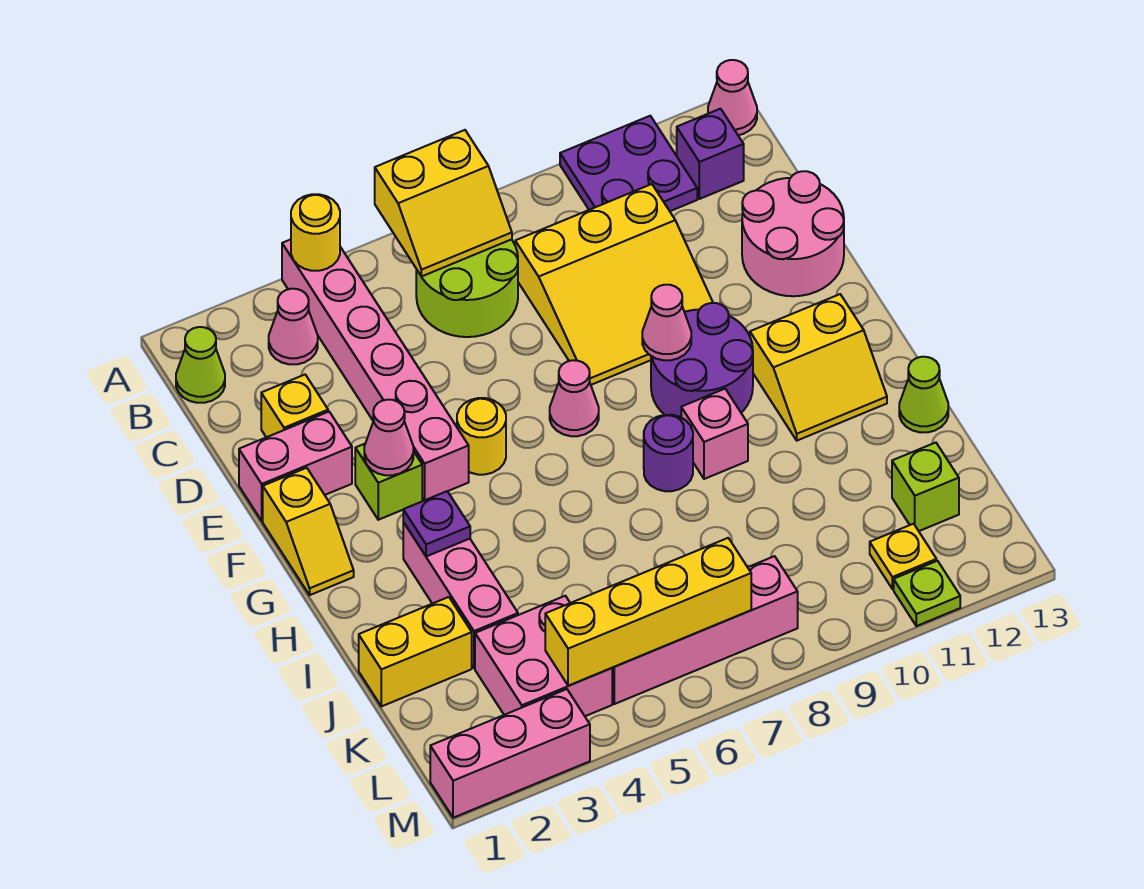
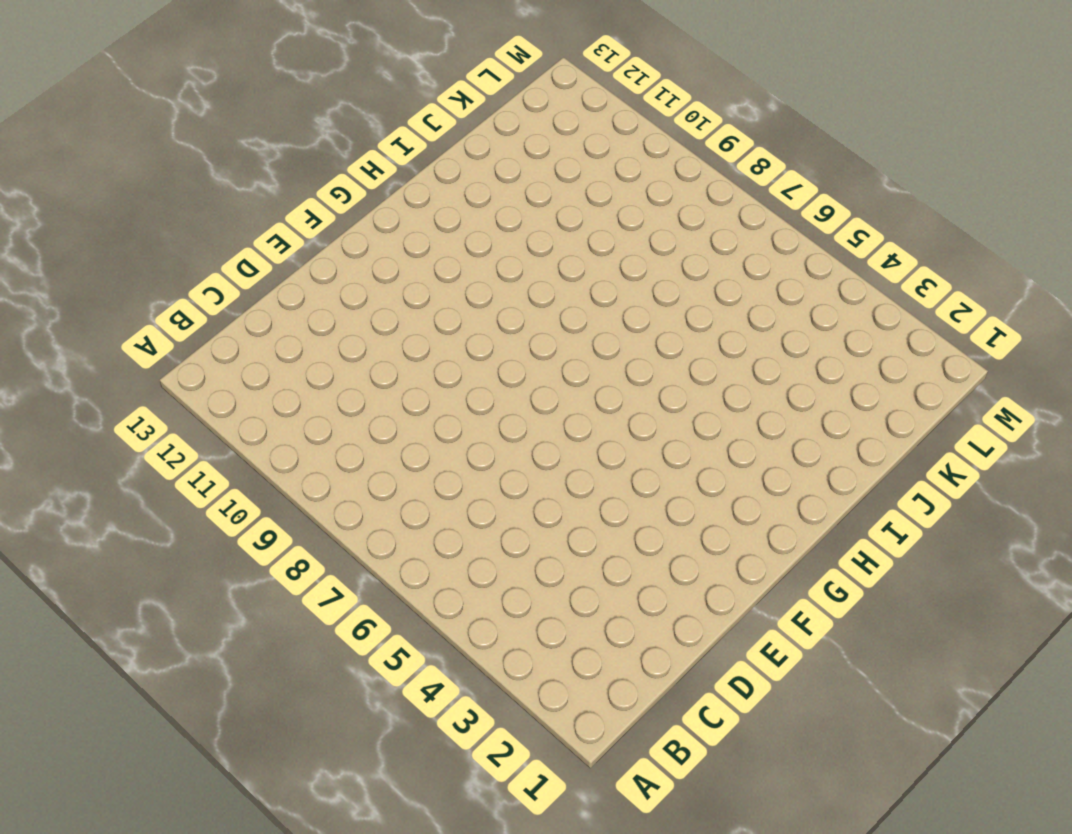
none -> pink brick A4:F4 level 1
none -> purple plate A10:B11 level 1
none -> pink cone A13 level 1
none -> lime cone B1 level 1

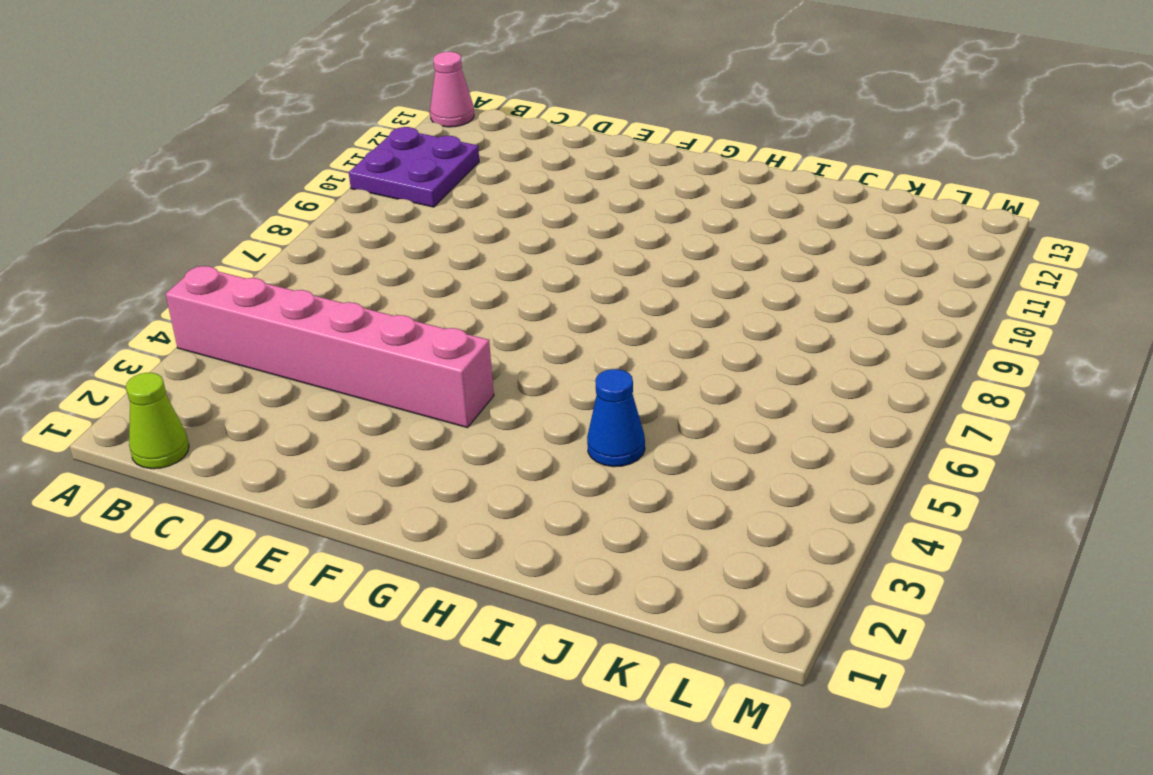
blue cone I4 level 1 -> none
none -> pink cone B3 level 1
none -> lime round brick B6:C7 level 1
none -> purple brick B12 level 1
none -> yellow slope C8:E10 level 1 top C

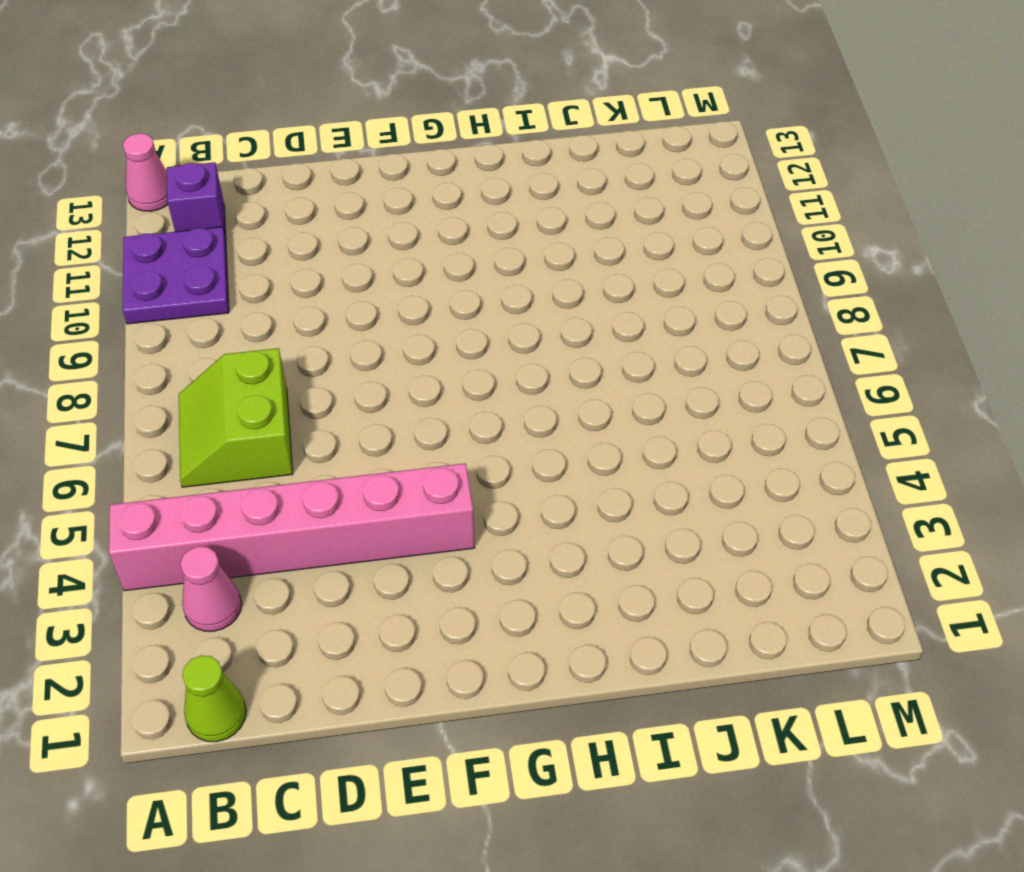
lime slope B6:C7 level 1 top C -> lime round brick B6:C7 level 1
none -> yellow slope C8:E10 level 1 top C
none -> yellow brick D2 level 1
none -> pink round brick D12:E13 level 1
none -> pink brick E1:E2 level 1

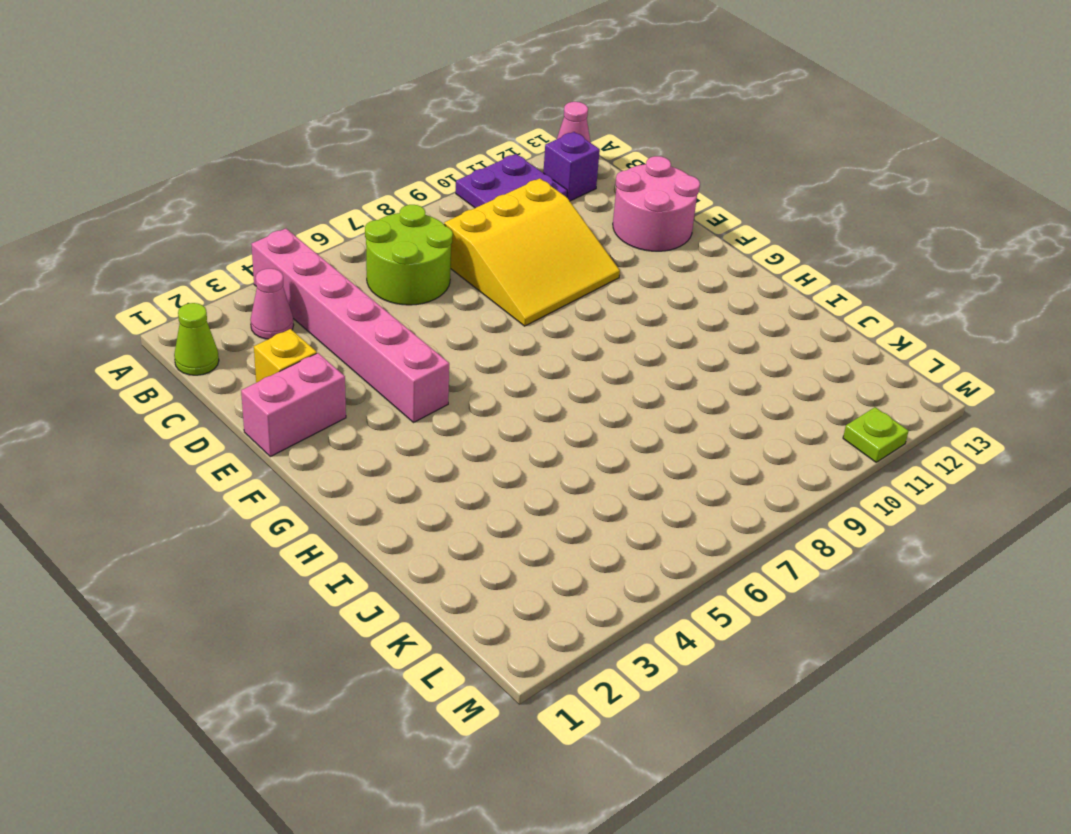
none -> yellow slope F1:G1 level 1 top F
none -> lime brick F3 level 1
none -> yellow round brick F5 level 1
none -> pink cone F7 level 1

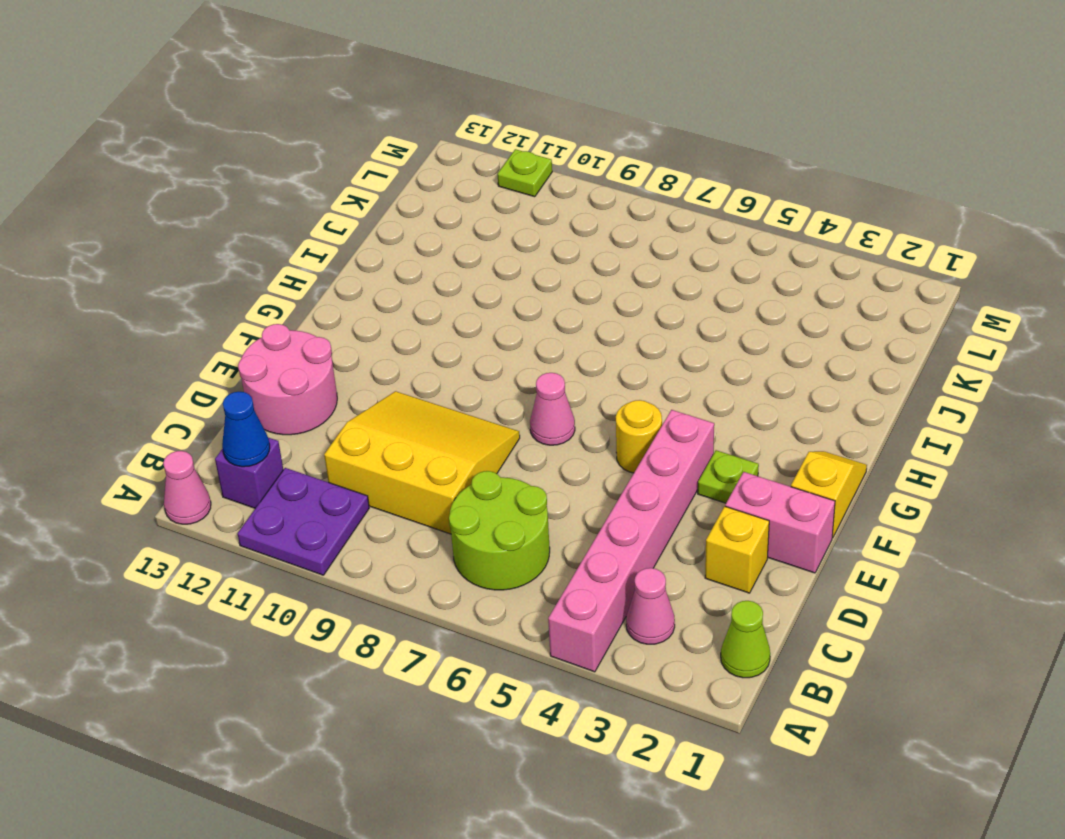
blue cone B12 level 2 -> none
lime plate F3 level 1 -> lime brick F3 level 1
none -> purple round brick F9:G10 level 1
none -> yellow slope G11:H12 level 1 top G
none -> pink brick H3:J3 level 1
none -> purple round brick H8 level 1

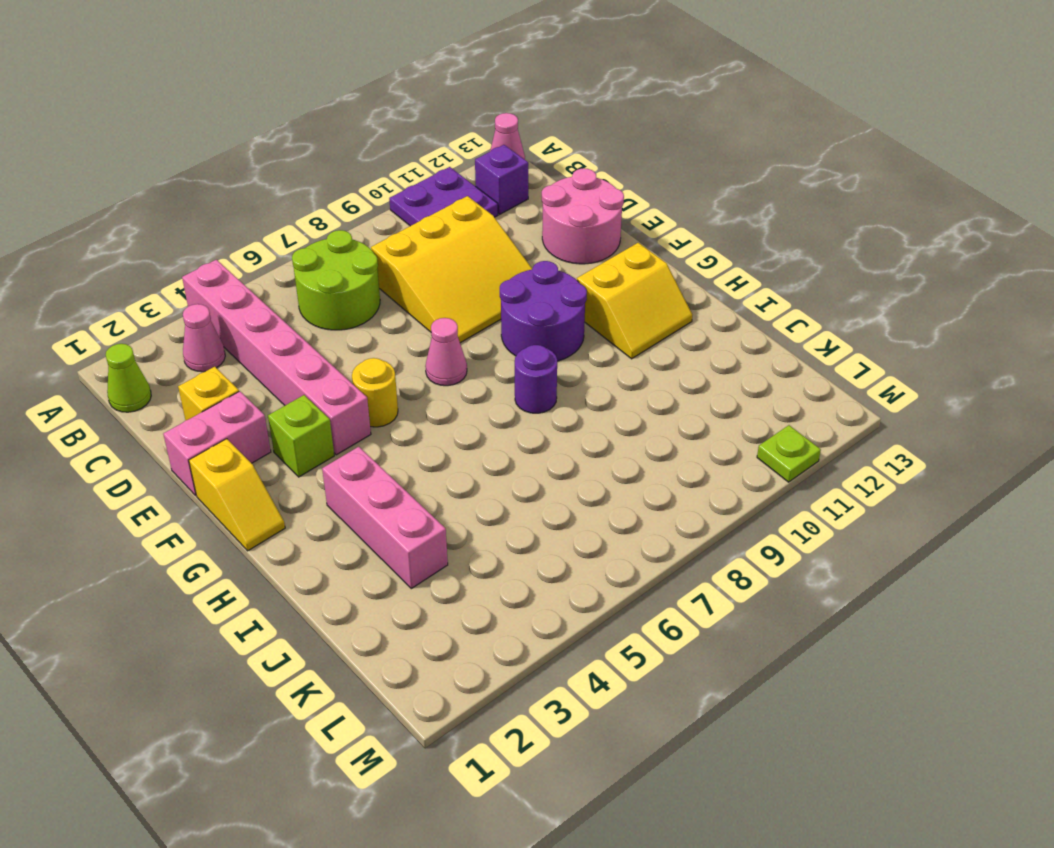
none -> pink brick H9 level 1
none -> lime cone I13 level 1
none -> yellow brick J1:J2 level 1
none -> pink brick K3:L4 level 1

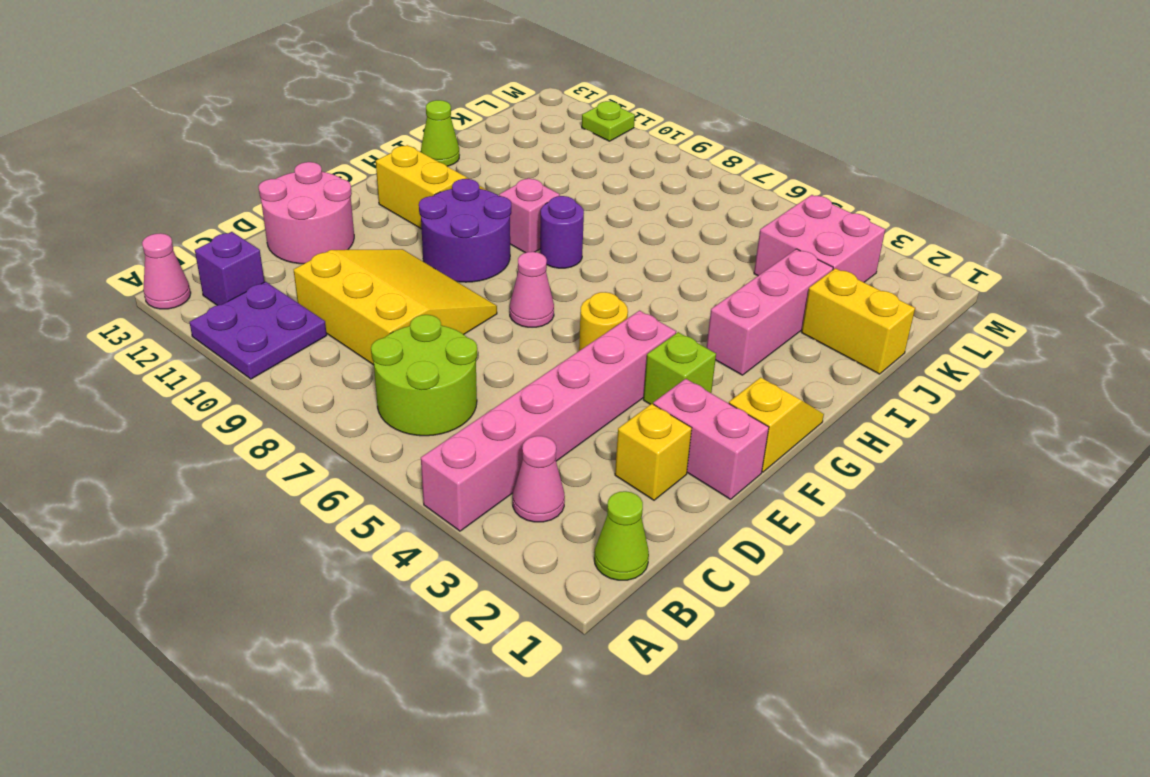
none -> lime brick K12 level 1
none -> pink brick L5:L8 level 1
none -> yellow plate L11 level 1
none -> pink brick M1:M3 level 1

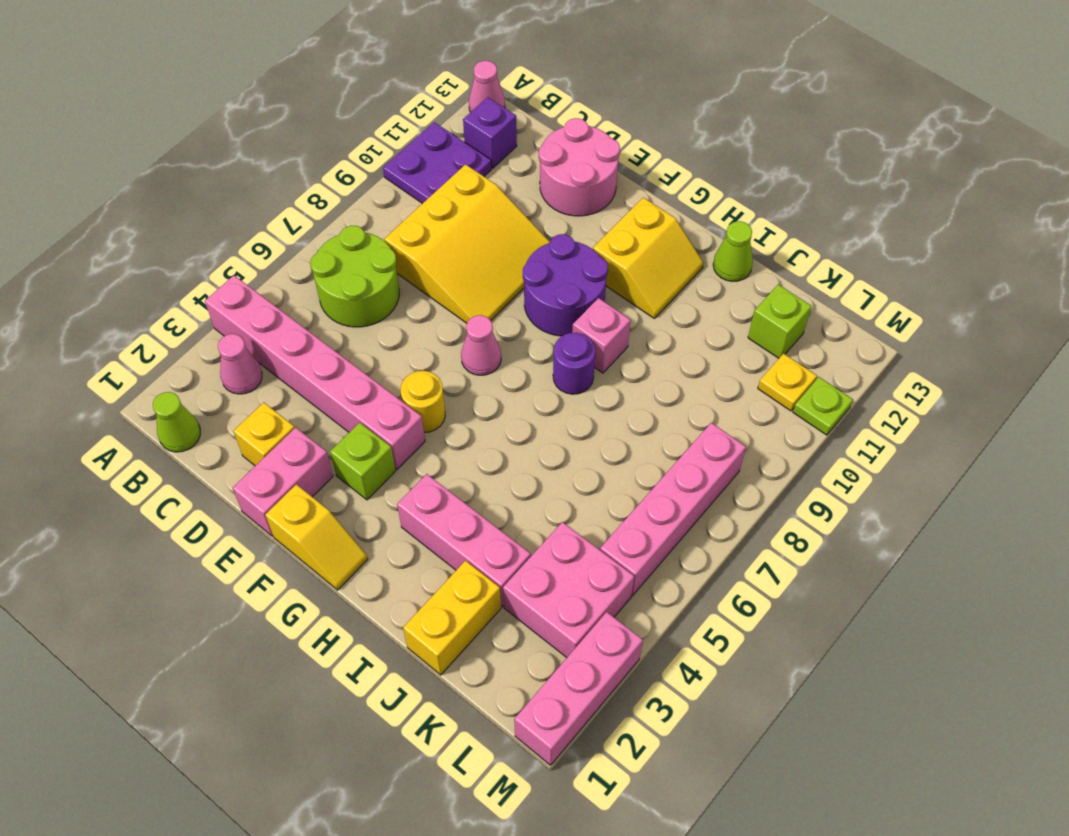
none -> yellow round brick A4 level 2
none -> yellow slope A6:B7 level 2 top A
none -> pink cone F3 level 2
none -> pink cone F9 level 2

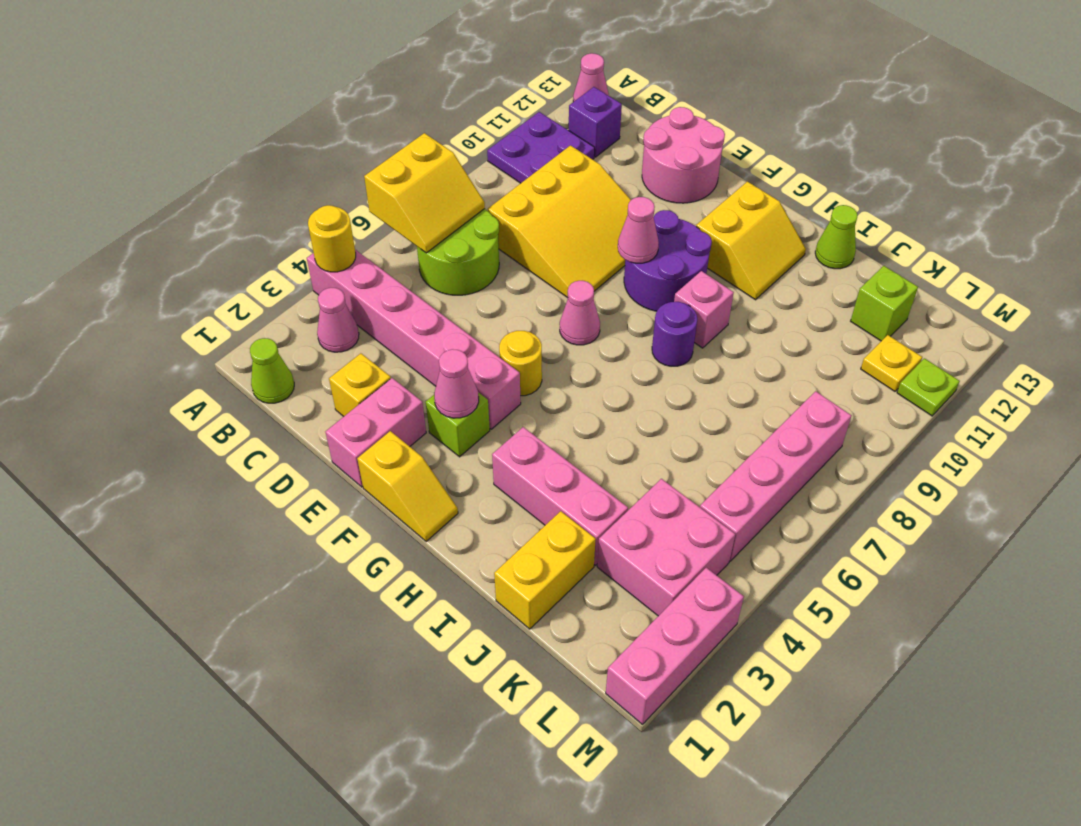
none -> purple plate H3 level 2
none -> yellow brick L4:L7 level 2

